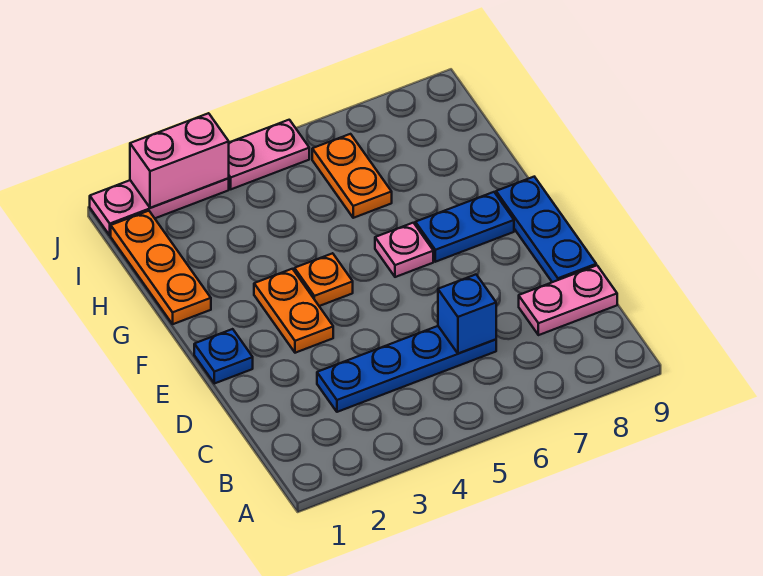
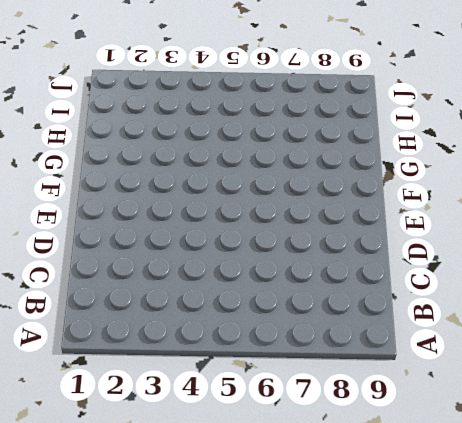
none -> blue plate C3:C6 level 1
none -> pink plate C8:C9 level 1
none -> blue plate D9:F9 level 1

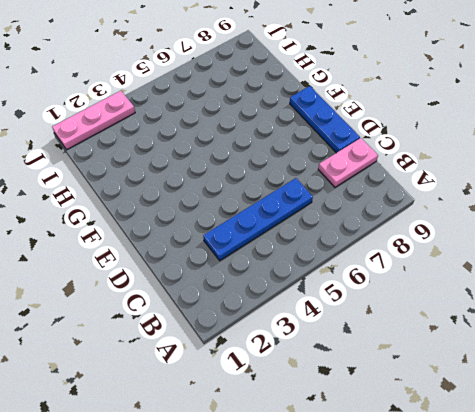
none -> blue plate E1 level 1
none -> orange plate E3:F3 level 1
none -> orange plate F4 level 1

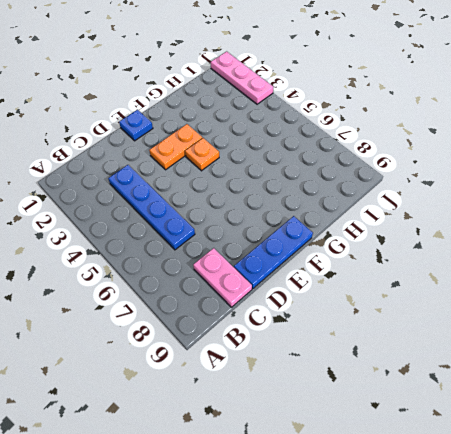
none -> pink plate F6 level 1
none -> blue plate F7:F8 level 1
none -> orange plate G1:I1 level 1

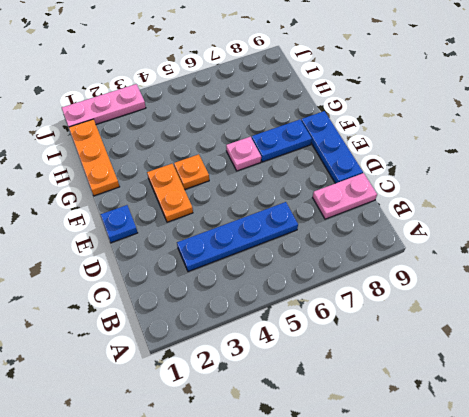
none -> orange plate H6:I6 level 1
none -> pink plate J4:J5 level 1
none -> blue brick C6 level 2

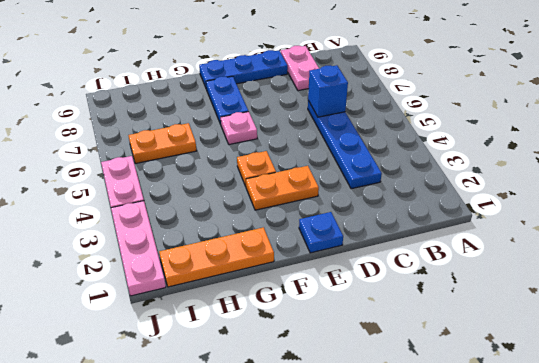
none -> pink brick J2:J3 level 2

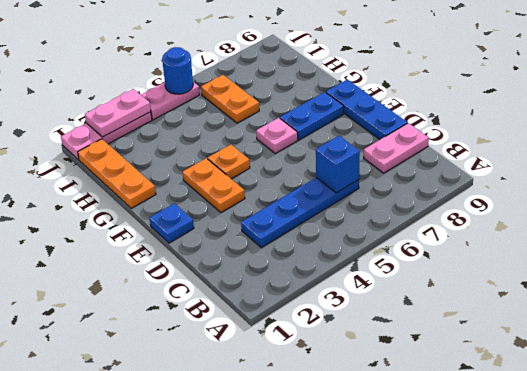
pink plate J2:J3 level 2 -> pink brick J2:J3 level 2
blue round brick J5 level 2 -> none

